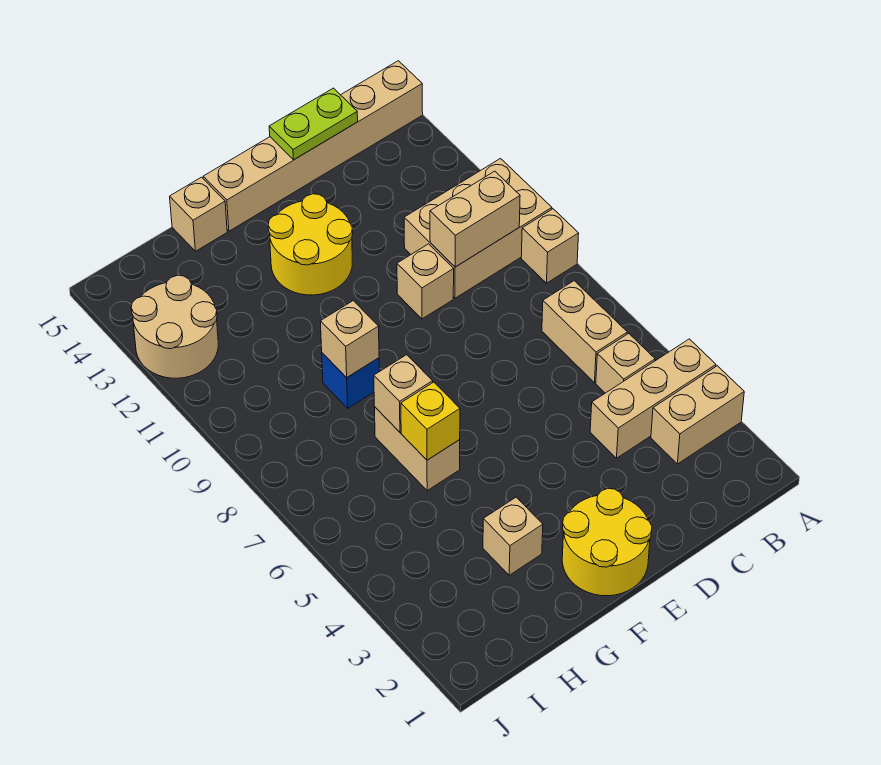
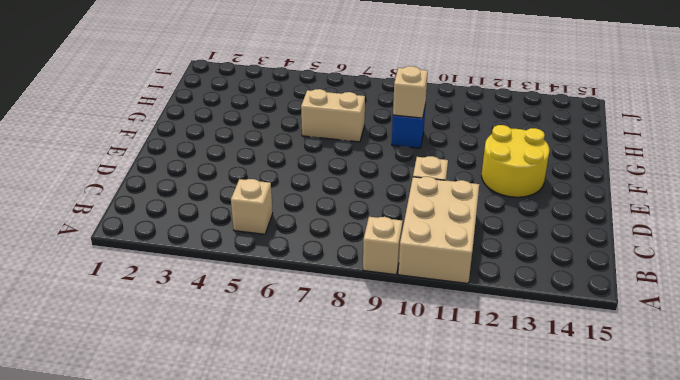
none -> tan brick A3:B3 level 1
none -> tan brick A4:C4 level 1
none -> tan brick A15:F15 level 1

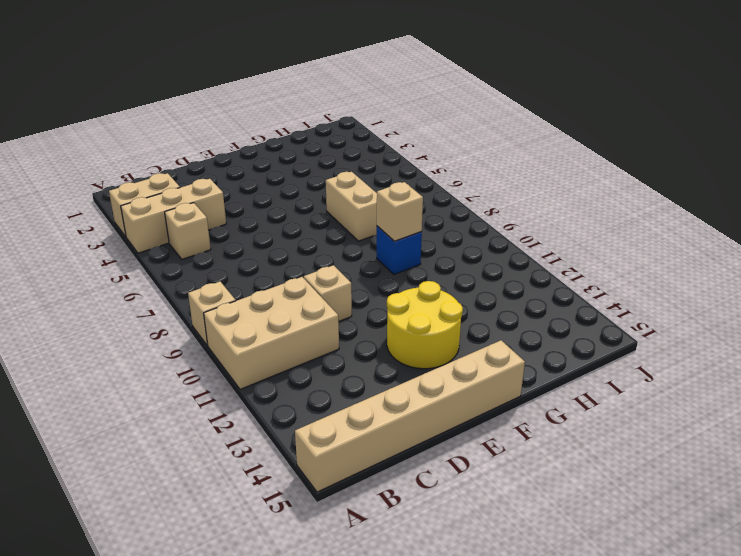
none -> tan brick B6:B7 level 1
none -> yellow round brick E1:F2 level 1
none -> tan brick G3 level 1

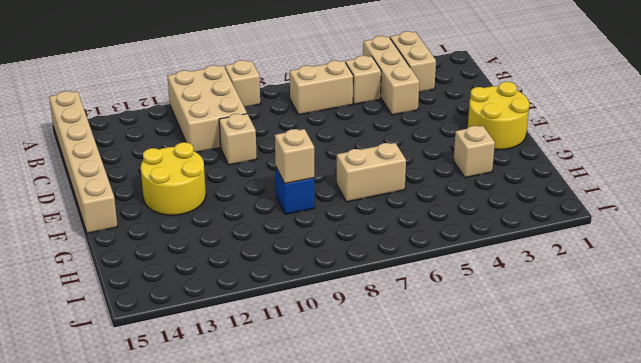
none -> tan brick G15 level 1
none -> tan round brick I12:J13 level 1
none -> tan brick B10:C10 level 2

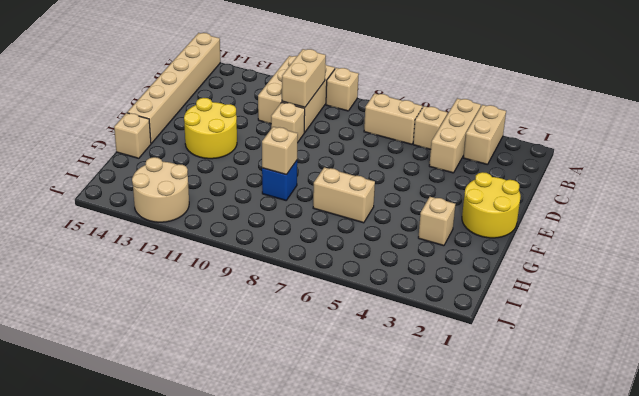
none -> lime plate C15:D15 level 2
none -> yellow brick G6 level 2
none -> tan brick G7 level 2

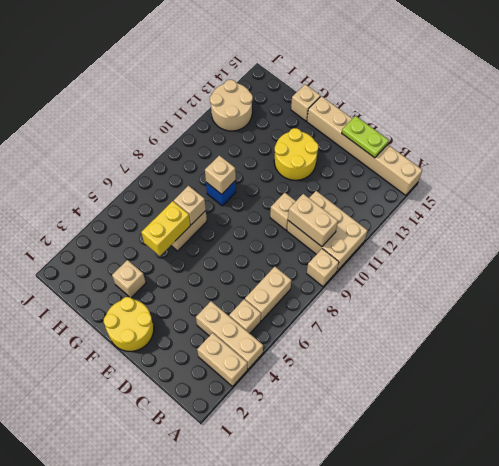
yellow brick G5:G6 level 2 -> yellow brick G6 level 2

